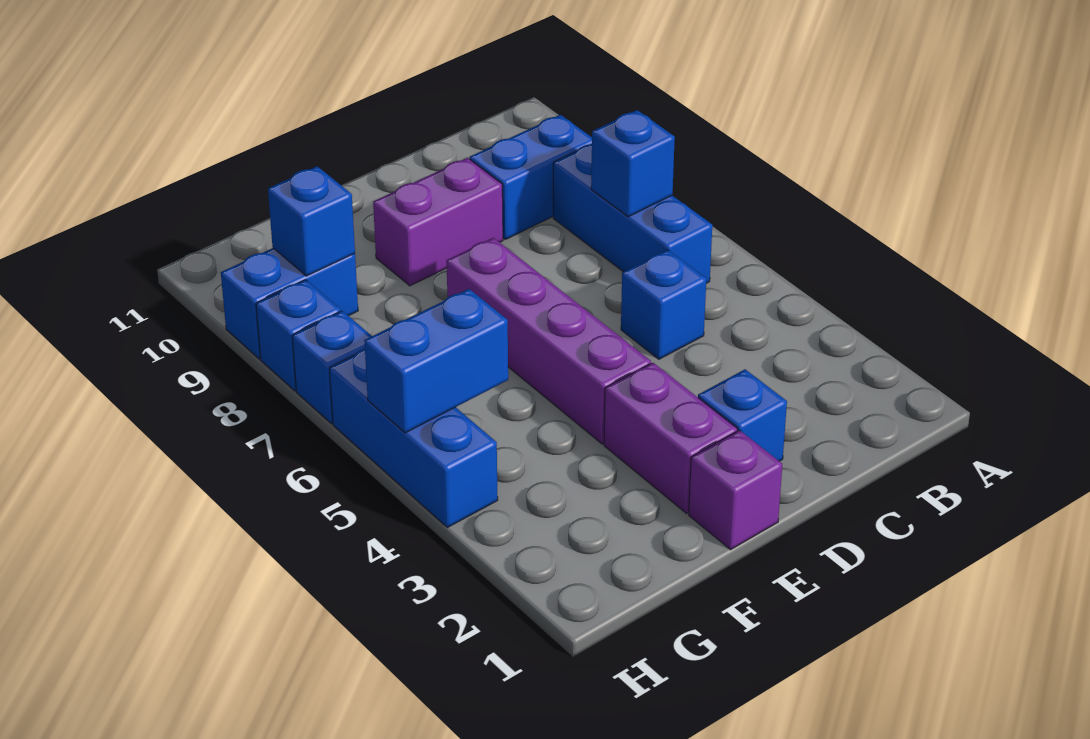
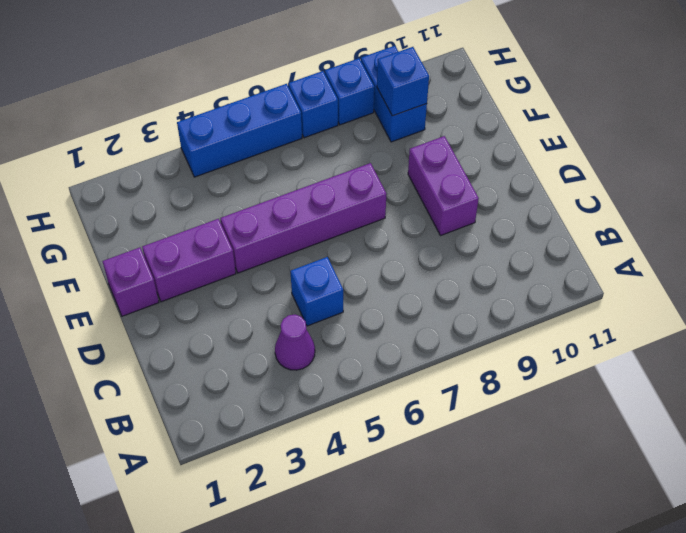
purple cone B4 level 1 -> none
none -> blue brick B6:B8 level 1
none -> blue brick B9:C9 level 1
none -> blue brick D2 level 1

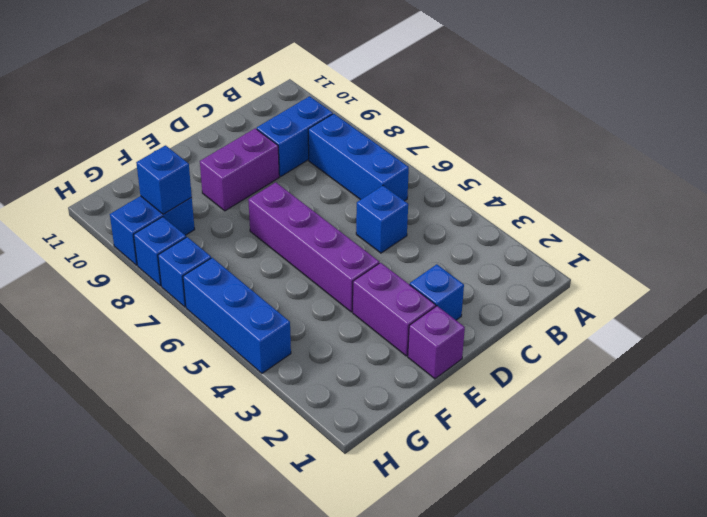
none -> blue brick B7 level 2
none -> blue brick G5:H5 level 2

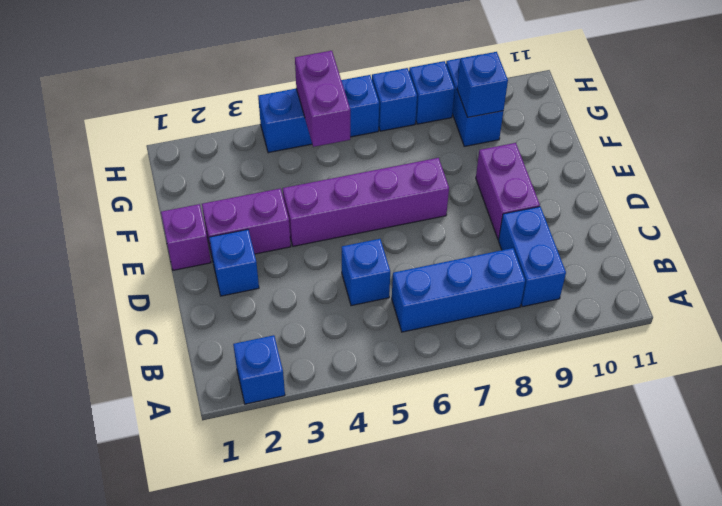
blue brick A2 level 1 -> blue brick B7 level 2
purple brick G5:H5 level 2 -> blue brick G5:H5 level 2

